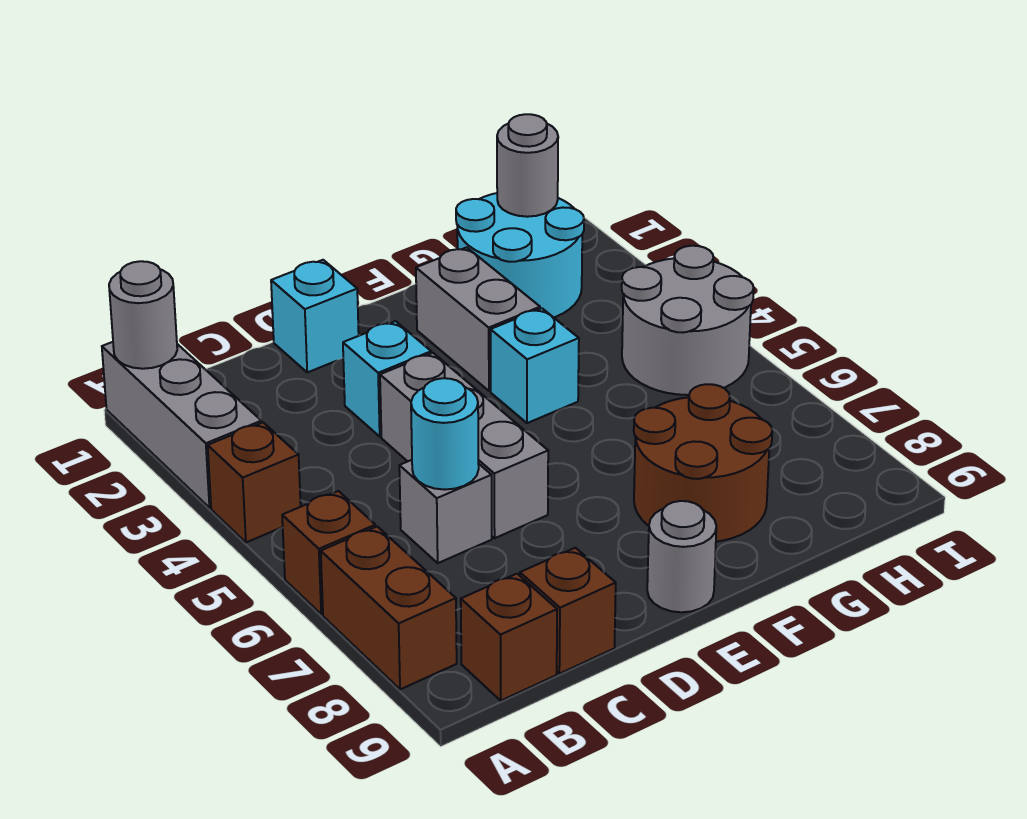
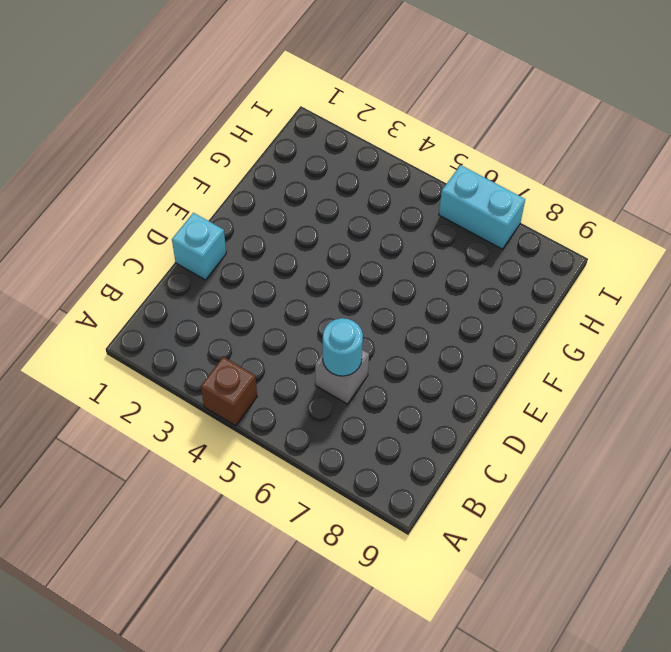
cyan brick I6:I7 level 1 -> none
none -> grey brick A1:A3 level 1
none -> brown brick A6 level 1
none -> brown brick A7:A8 level 1

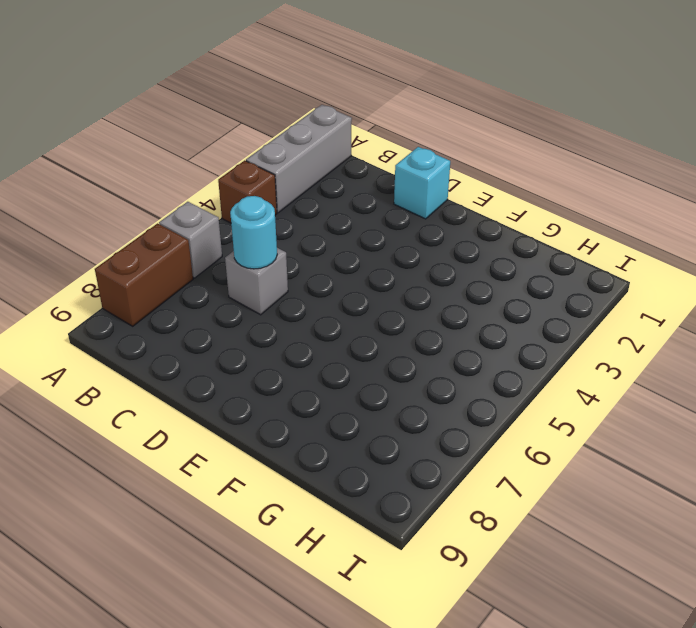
grey brick A6 level 1 -> brown brick A6 level 1
none -> brown brick B9 level 1
none -> brown brick C9 level 1
none -> cyan brick D3 level 1

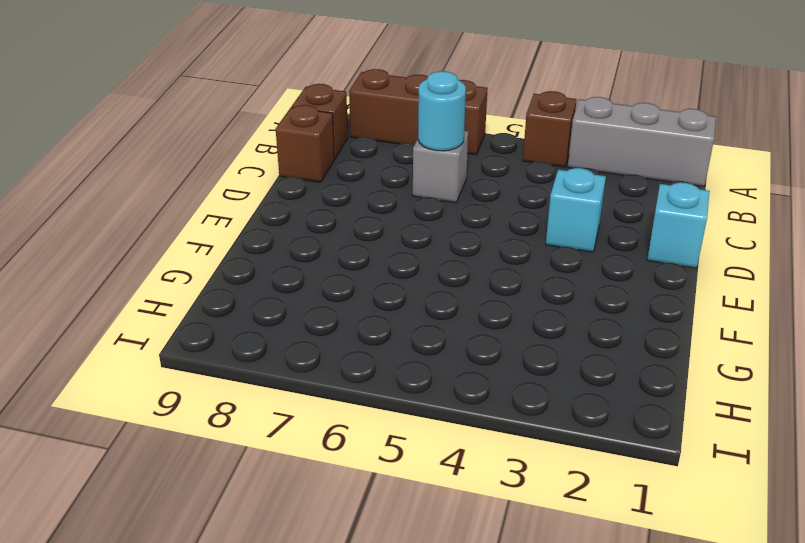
none -> grey brick D4:D6 level 1
none -> grey round brick E9 level 1
none -> grey brick F2:F3 level 1

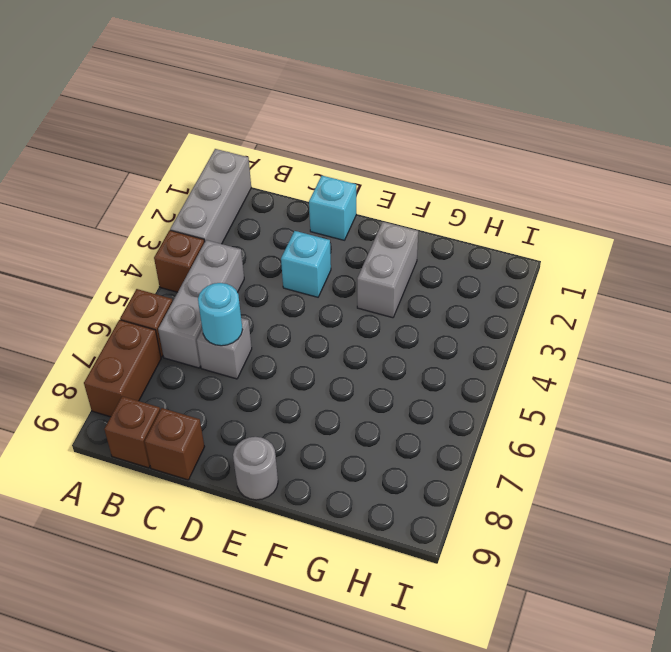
grey brick B4:B6 level 1 -> grey brick D4:D6 level 1
none -> cyan brick F4 level 1
none -> brown round brick F7:G8 level 1
none -> cyan round brick G1:H2 level 1

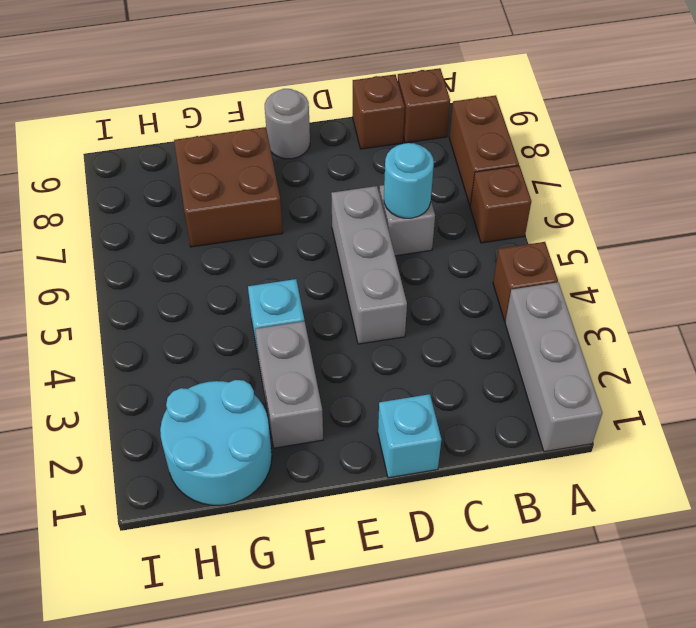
brown brick F7:G8 level 1 -> brown round brick F7:G8 level 1
none -> cyan brick D3 level 1
none -> grey round brick H4:I5 level 1
none -> grey round brick A1 level 2

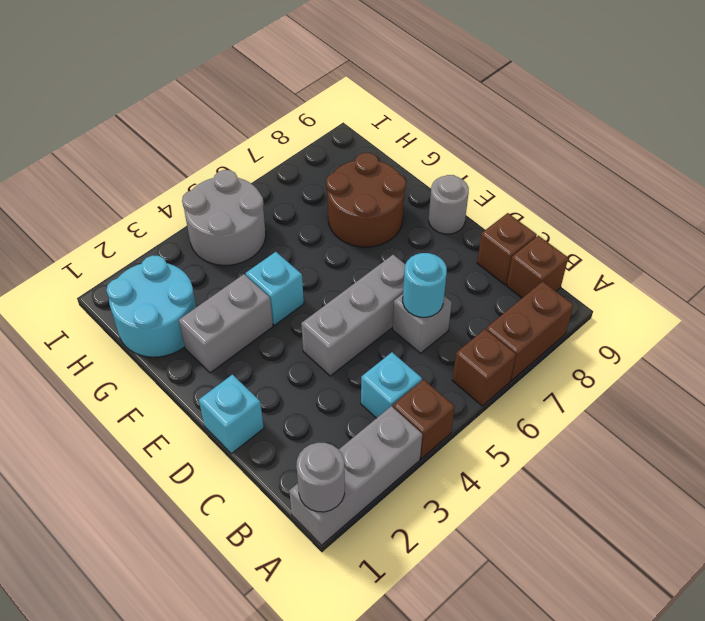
cyan brick B4 level 1 -> cyan brick D3 level 1
none -> grey round brick H1 level 2

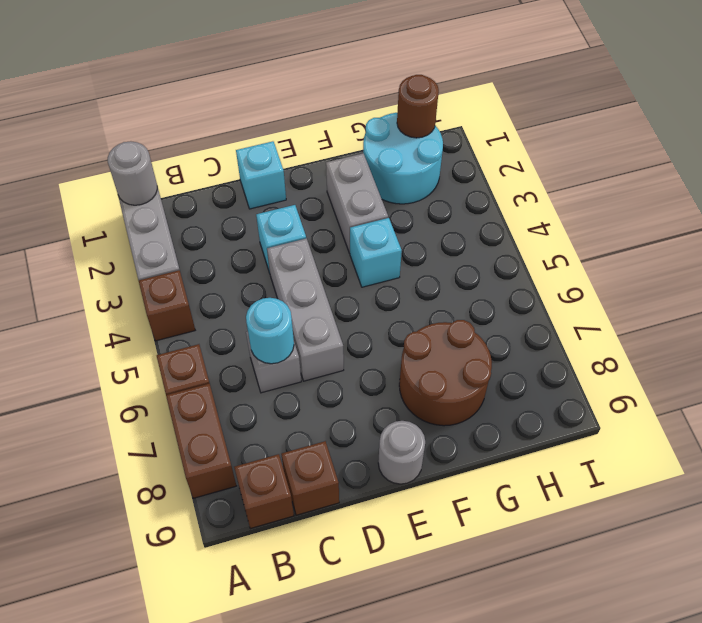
brown round brick H1 level 2 -> grey round brick H1 level 2
none -> grey round brick H4:I5 level 1

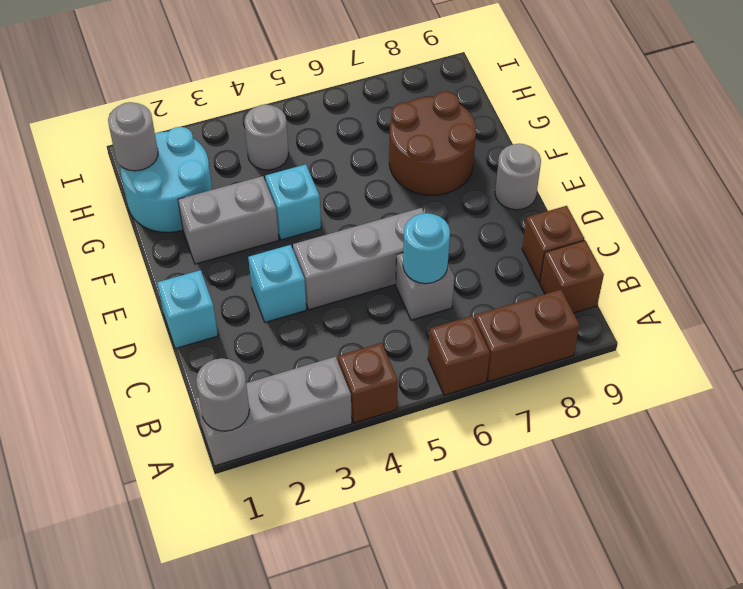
grey round brick H4 level 1 -> grey round brick H4:I5 level 1

